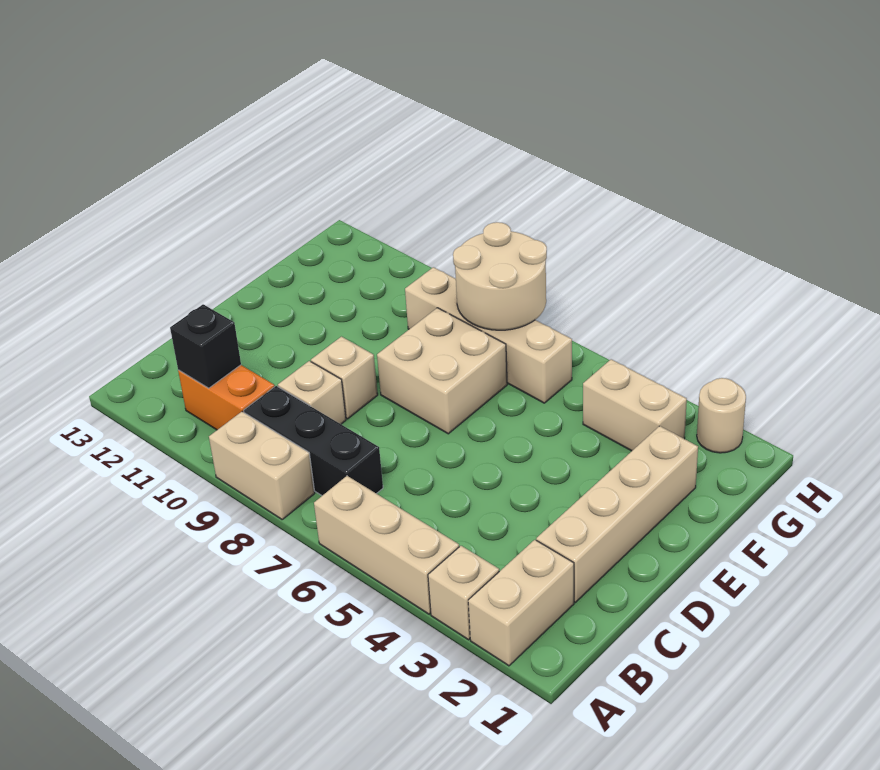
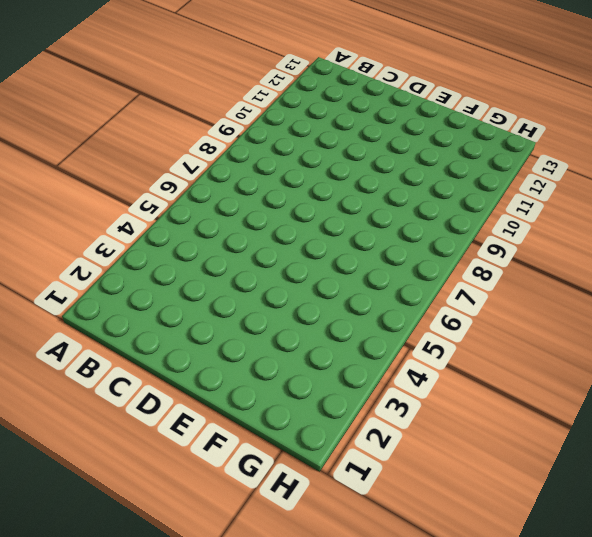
none -> tan brick A2:B2 level 1
none -> tan brick A3 level 1
none -> tan brick A4:A6 level 1

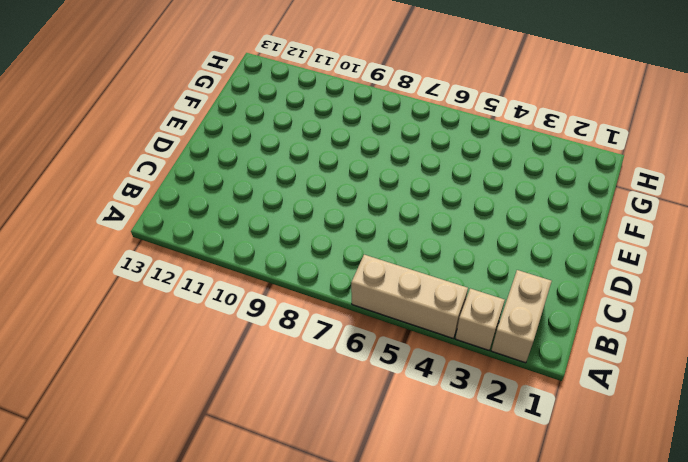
none -> tan brick A8:A9 level 1
none -> black brick B7:B9 level 1
none -> orange brick B10:B11 level 1

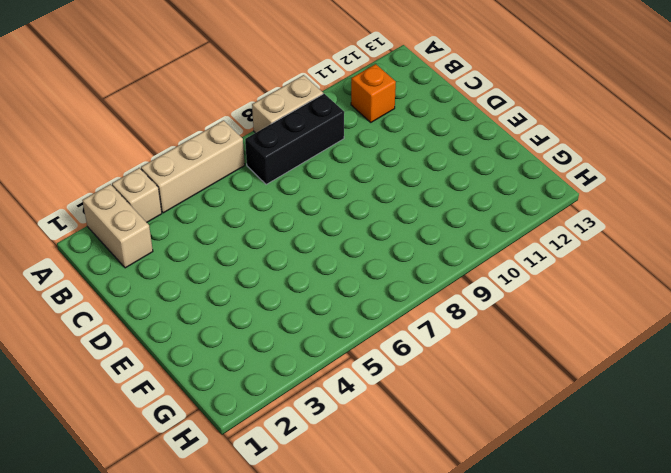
orange brick B11 level 1 -> orange brick B10:B11 level 1
none -> tan brick C2:F2 level 1
none -> tan brick C9 level 1
none -> tan brick D9 level 1

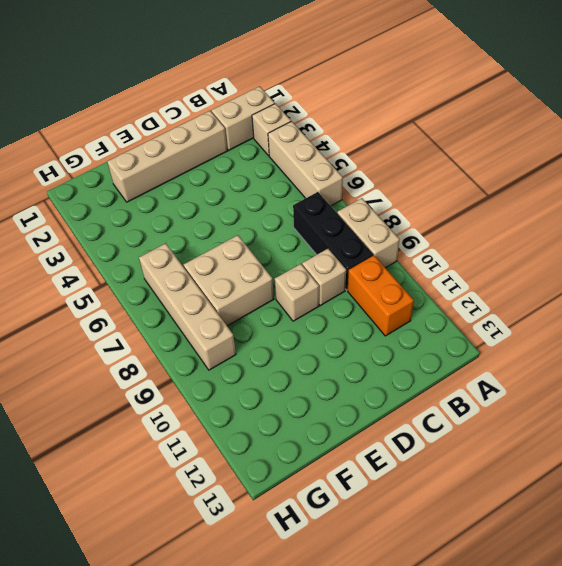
none -> tan brick G3:G4 level 1
none -> tan round brick H2 level 1
none -> black brick B11 level 2

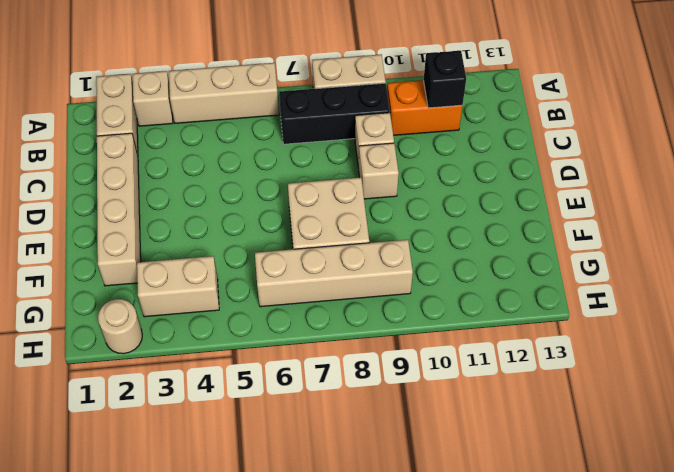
none -> tan round brick G7:H8 level 2

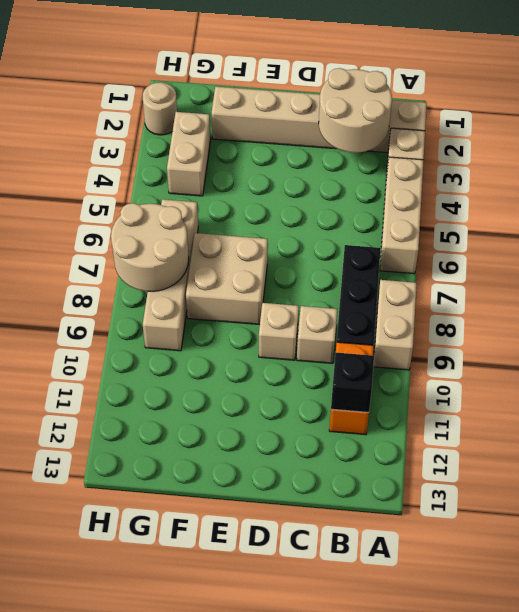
tan round brick B2:C3 level 2 -> none

